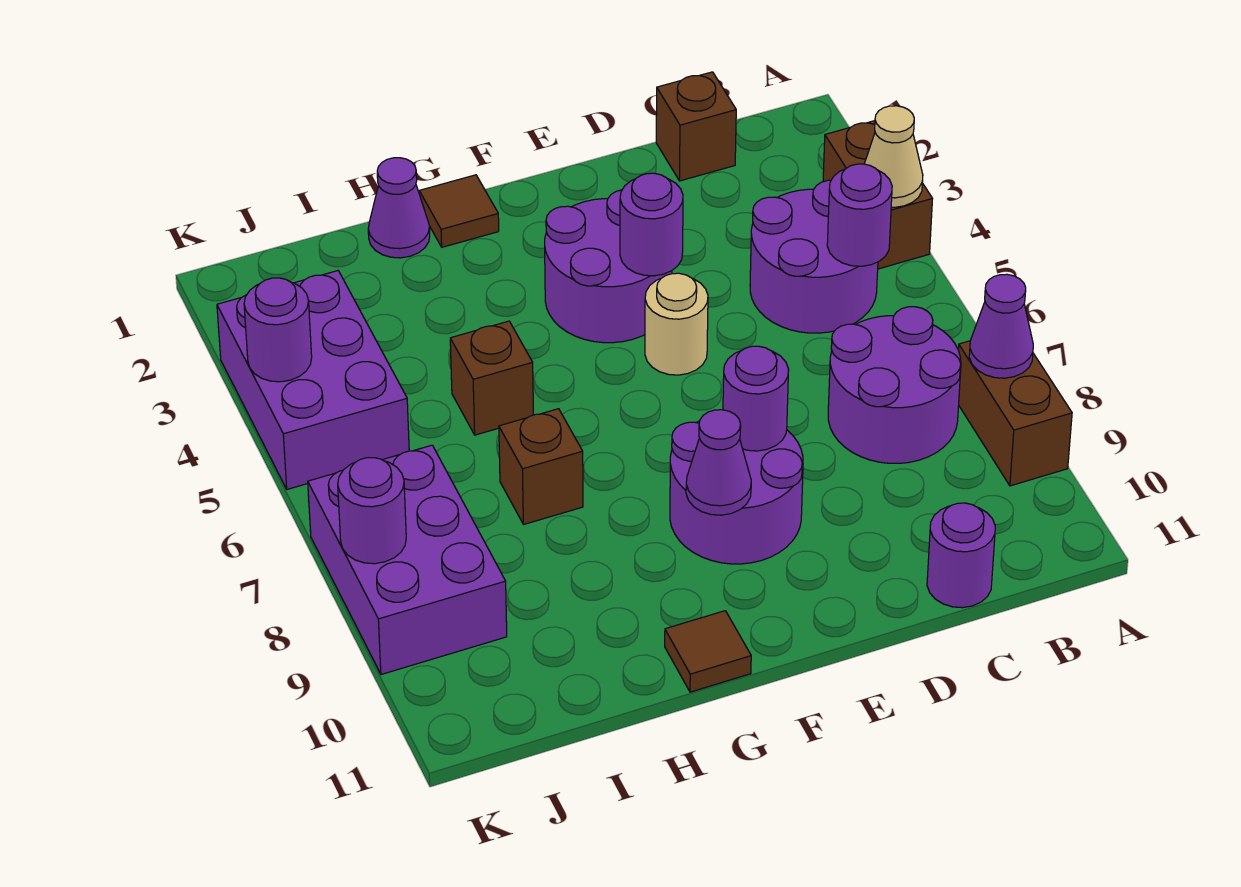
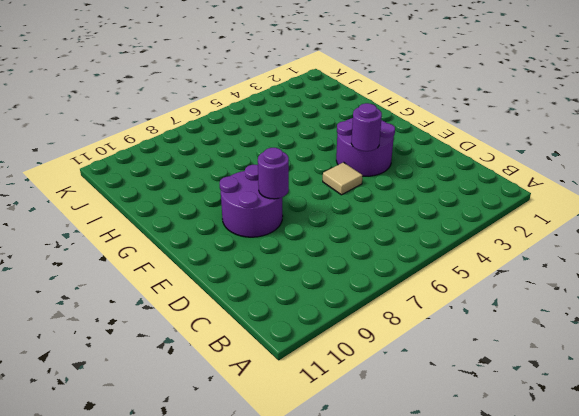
tan tile E5 level 1 -> tan round brick E5 level 1
none -> brown brick A3:A4 level 1
none -> brown brick A8:A9 level 1
none -> purple round brick B4:C5 level 1

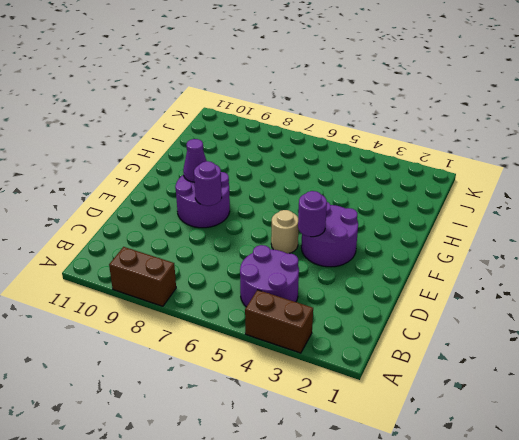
none -> purple round brick B7:C8 level 1
none -> brown brick C1 level 1
none -> purple round brick C11 level 1

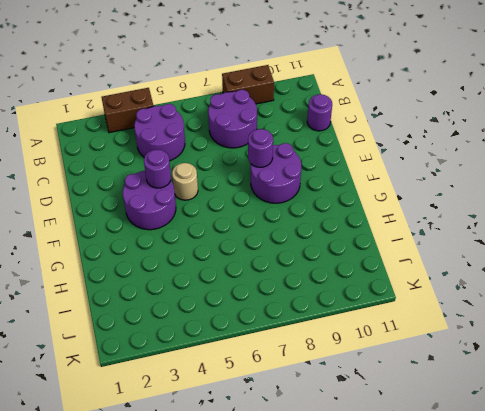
none -> brown brick C1 level 1
none -> brown tile G1 level 1
none -> brown tile G11 level 1

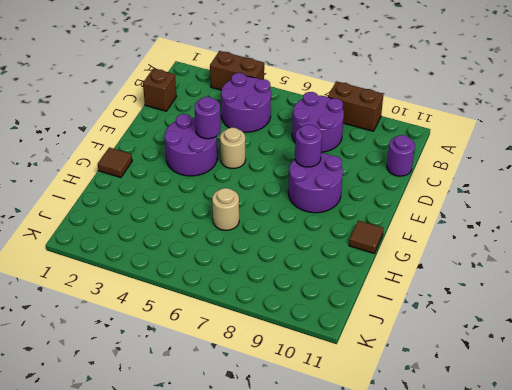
tan round brick H6 level 1 -> none
none -> purple cone H1 level 1
none -> brown brick H5 level 1
none -> brown brick H7 level 1

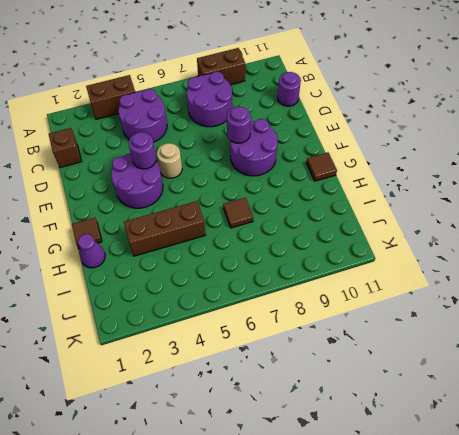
brown brick H3:H5 level 1 -> brown brick H5 level 1
brown tile H7 level 1 -> brown brick H7 level 1
none -> purple brick J3:K5 level 1
none -> purple brick J7:K9 level 1
none -> tan cone A4 level 2

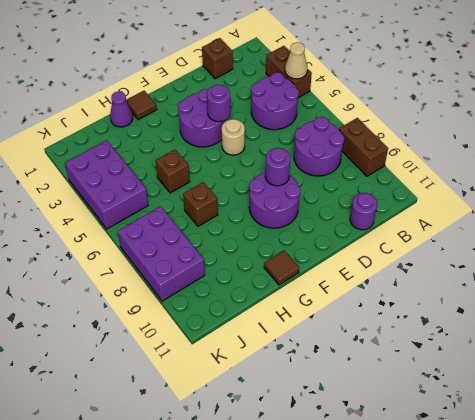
none -> purple cone A8 level 2
none -> purple round brick B5 level 2
none -> purple cone F9 level 2

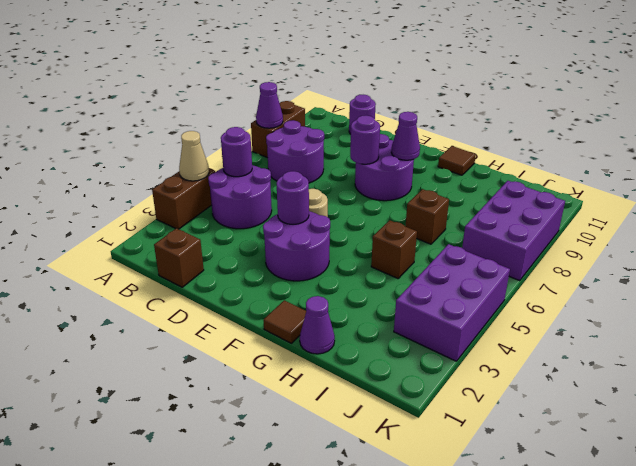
none -> purple round brick K4 level 2
none -> purple round brick K8 level 2

